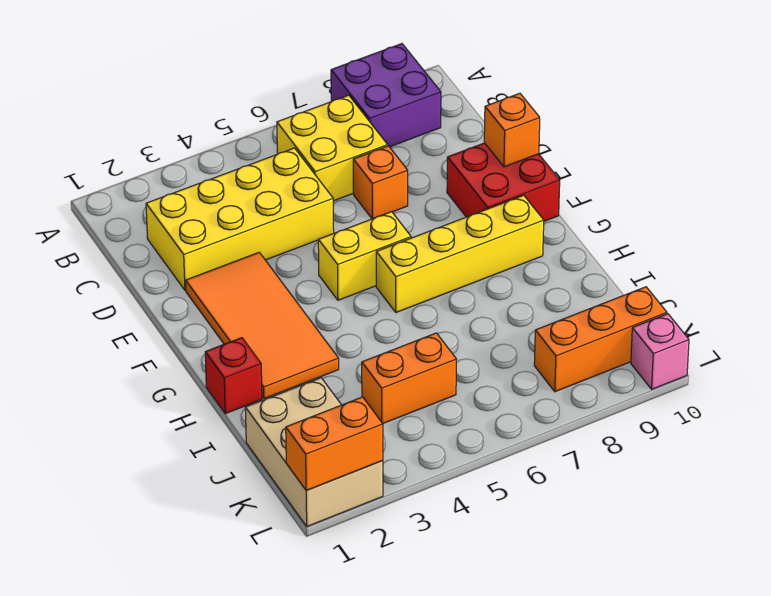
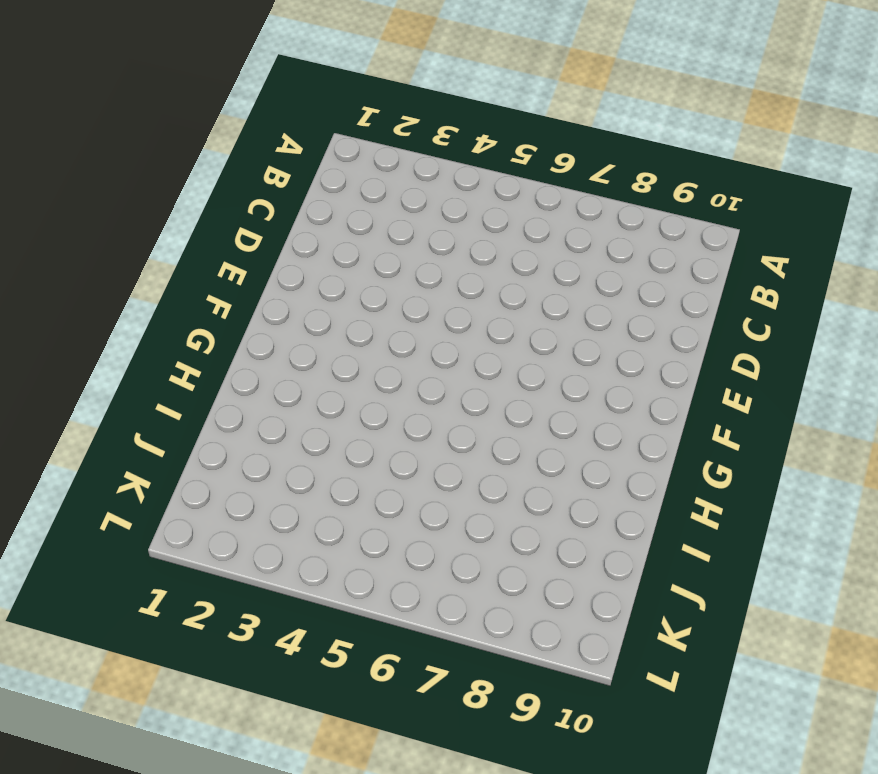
none -> purple brick A8:B9 level 1
none -> yellow brick B6:C7 level 1
none -> yellow brick C2:D5 level 1

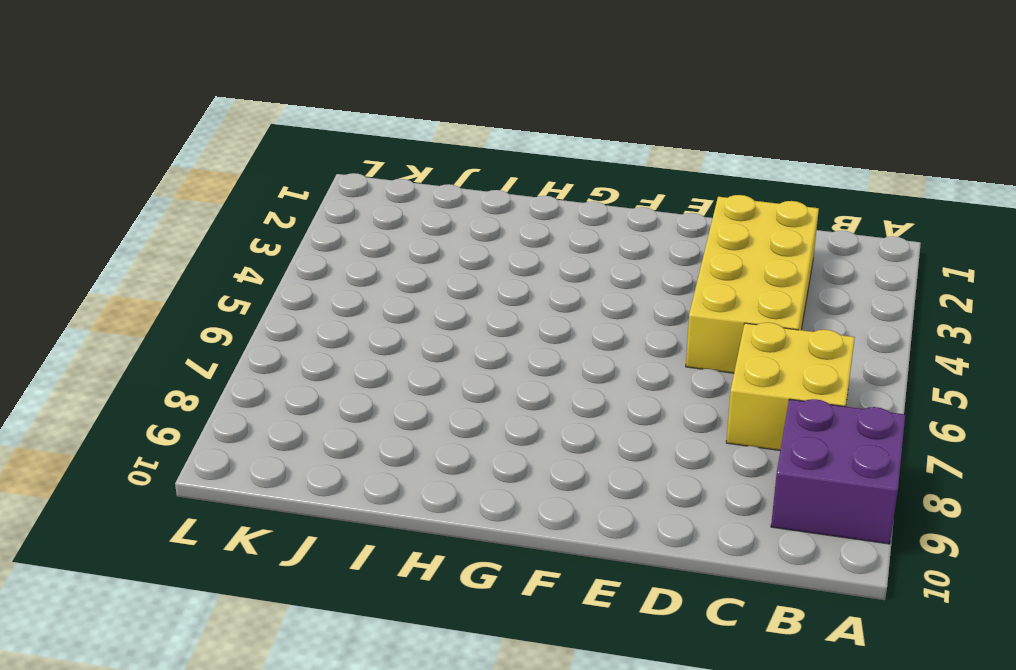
none -> orange brick D7 level 1
none -> orange tile E2:H3 level 1
none -> red brick E9:F10 level 1

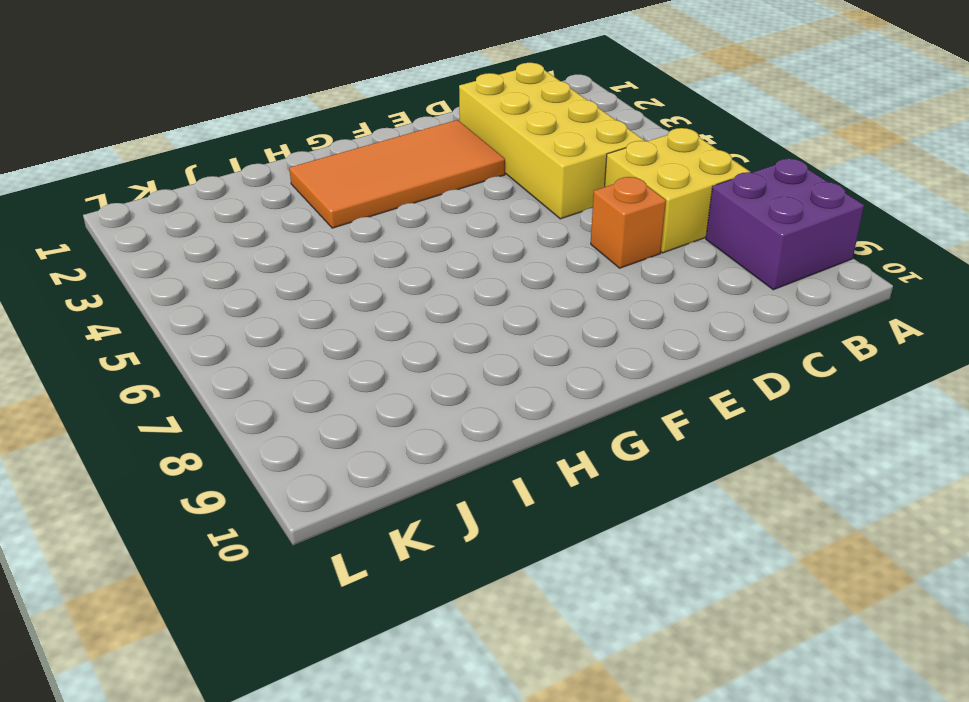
none -> red brick E9:F10 level 1
none -> yellow brick F5:F6 level 1
none -> yellow brick G6:G9 level 1

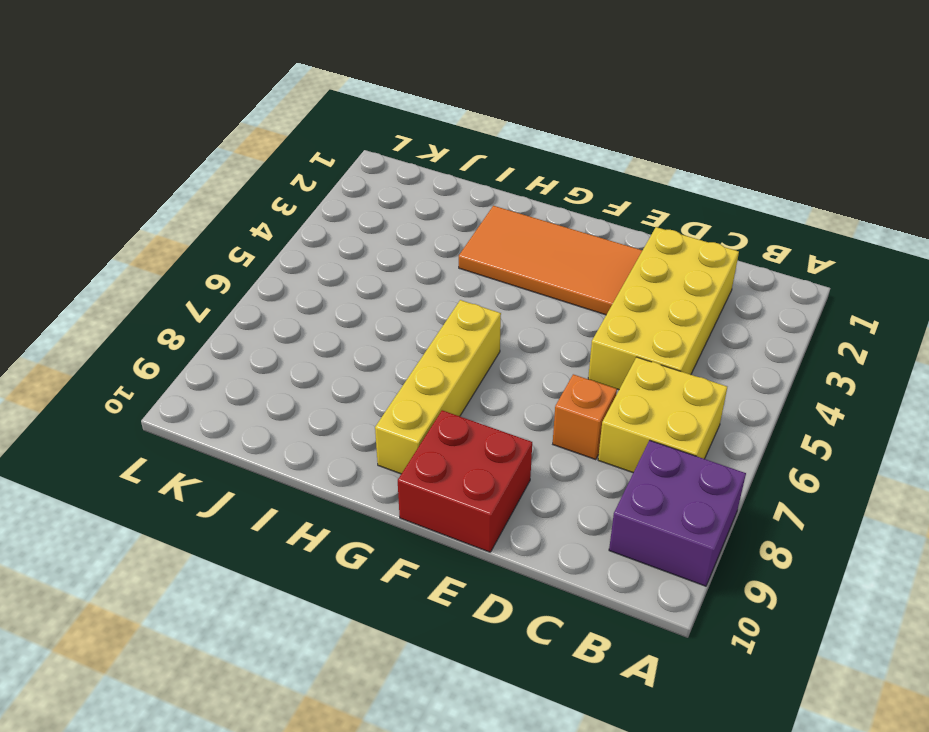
none -> yellow brick F5:F6 level 1
none -> red brick H1 level 1
none -> tan brick J1:L2 level 1

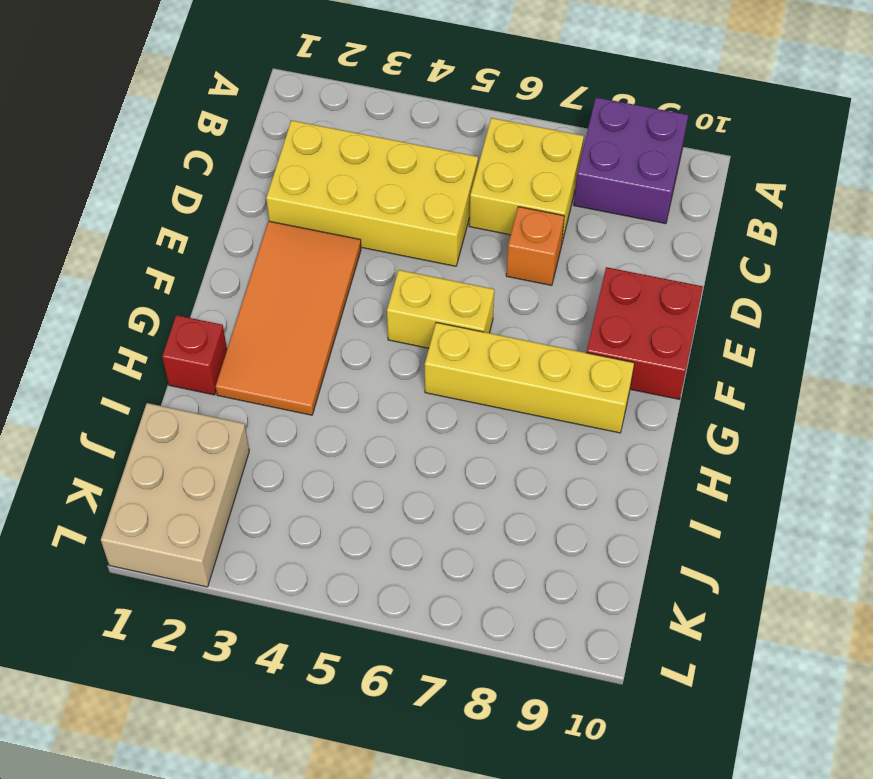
none -> orange brick J4:J5 level 1
none -> orange brick K8:K10 level 1
none -> pink brick L10 level 1

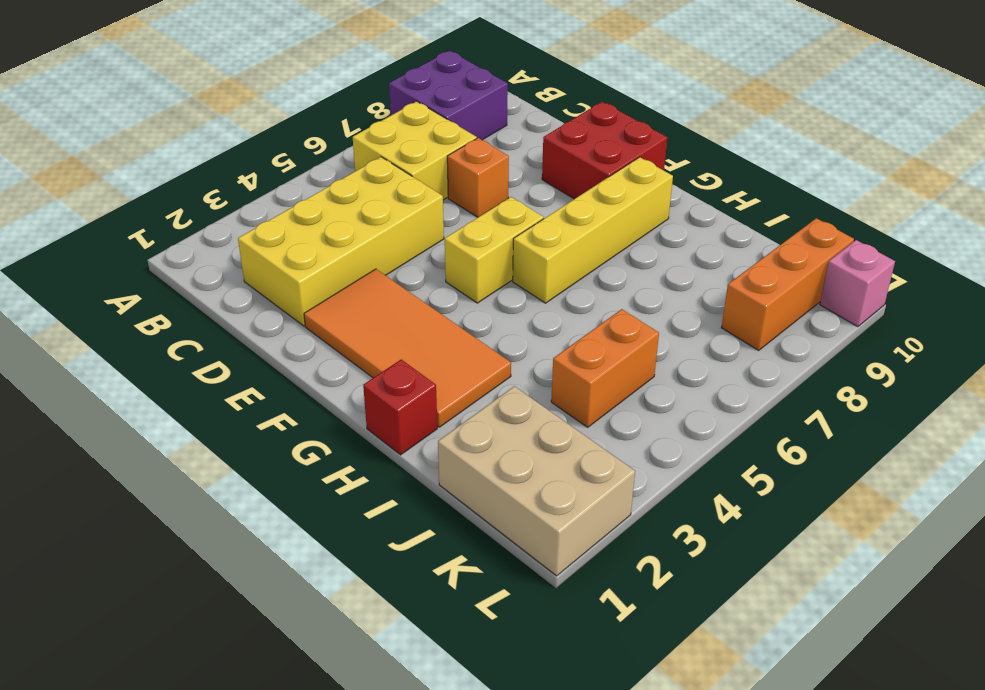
none -> orange brick E10 level 2
none -> orange brick L1:L2 level 2

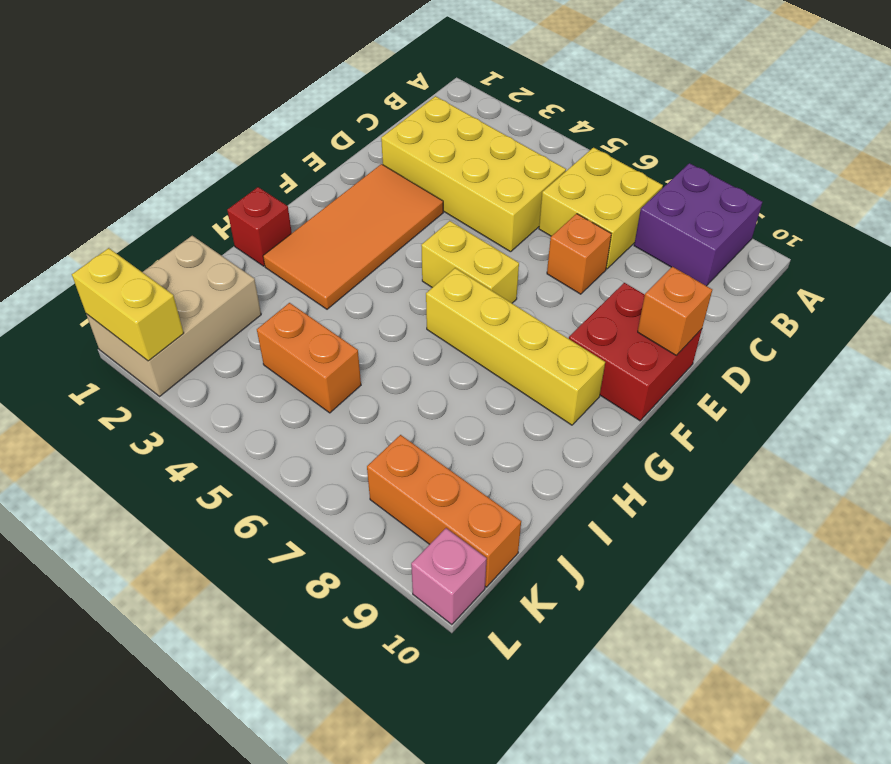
yellow brick L1:L2 level 2 -> orange brick L1:L2 level 2

